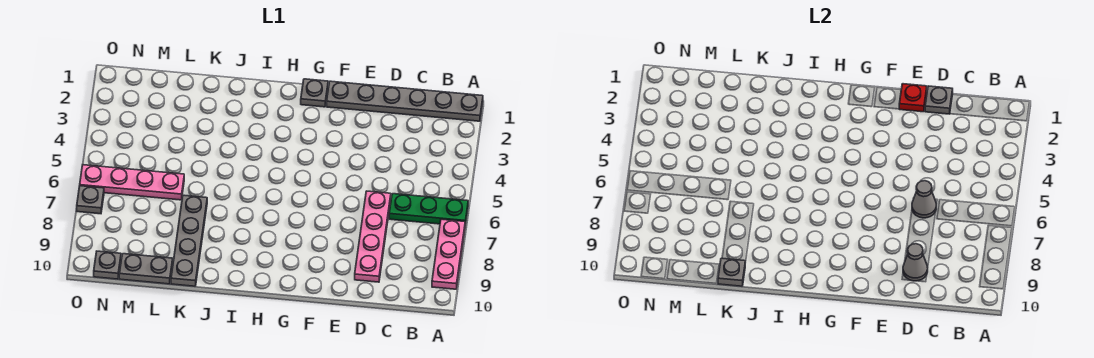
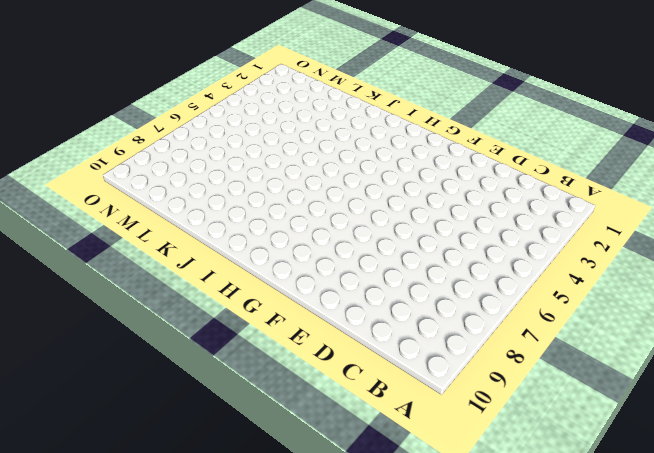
none -> grey plate A1:F1 level 1
none -> green plate A6:C6 level 1
none -> pink plate A7:A9 level 1

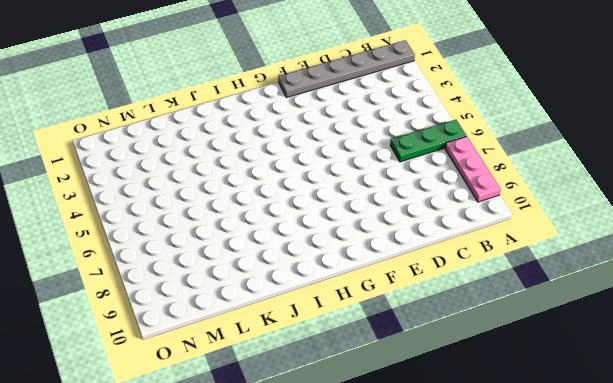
none -> pink plate D6:D9 level 1
none -> grey plate G1 level 1
none -> grey plate K7:K10 level 1

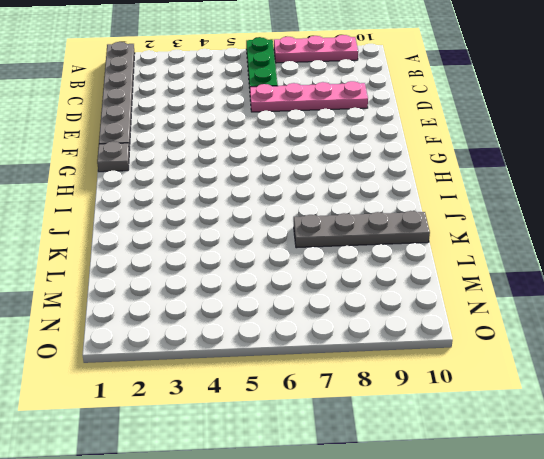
none -> pink plate L6:O6 level 1
none -> grey plate L10:M10 level 1
none -> grey plate N10 level 1

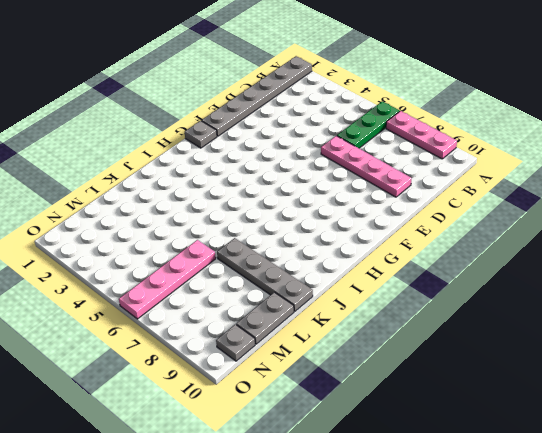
none -> grey plate O7 level 1
none -> grey plate D1 level 2
none -> grey cone D6 level 2

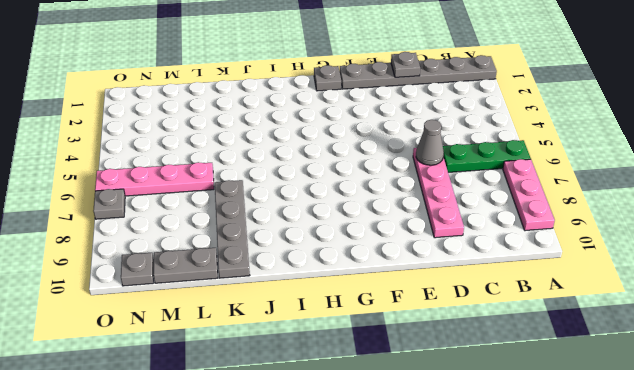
none -> grey cone D9 level 2
none -> red plate E1 level 2
none -> grey plate K10 level 2

